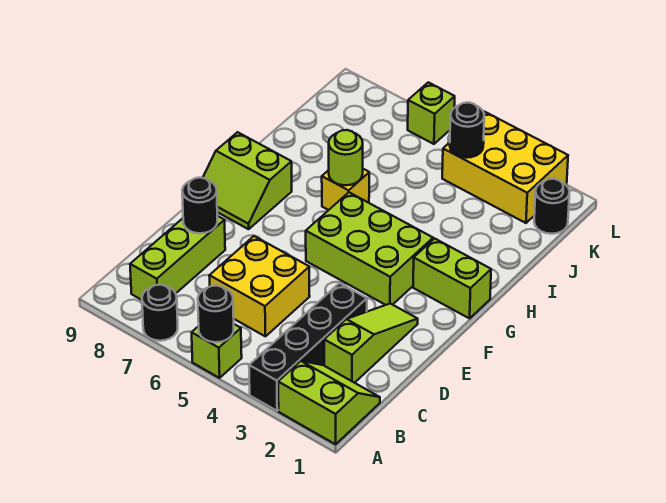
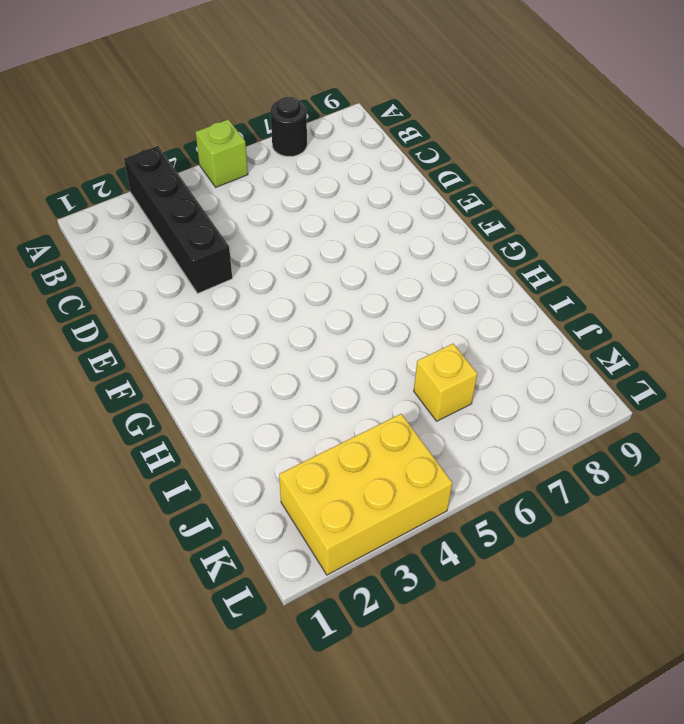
yellow brick J6 level 1 -> yellow brick H6 level 1
none -> lime slope A1:B2 level 1 top A
none -> lime brick B8:D8 level 1
none -> lime slope C2:E2 level 1 top C

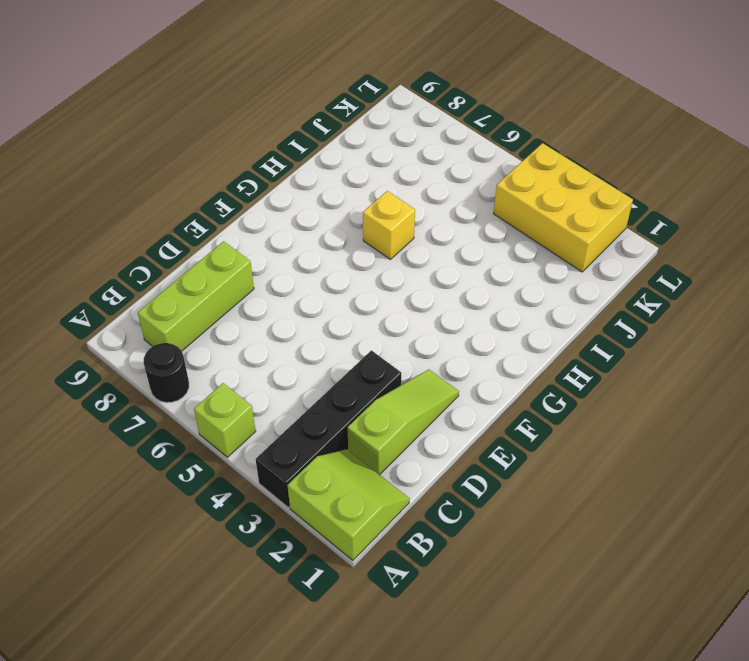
none -> yellow brick C5:D6 level 1
none -> lime brick F3:G5 level 1
none -> lime slope F8:G9 level 1 top G

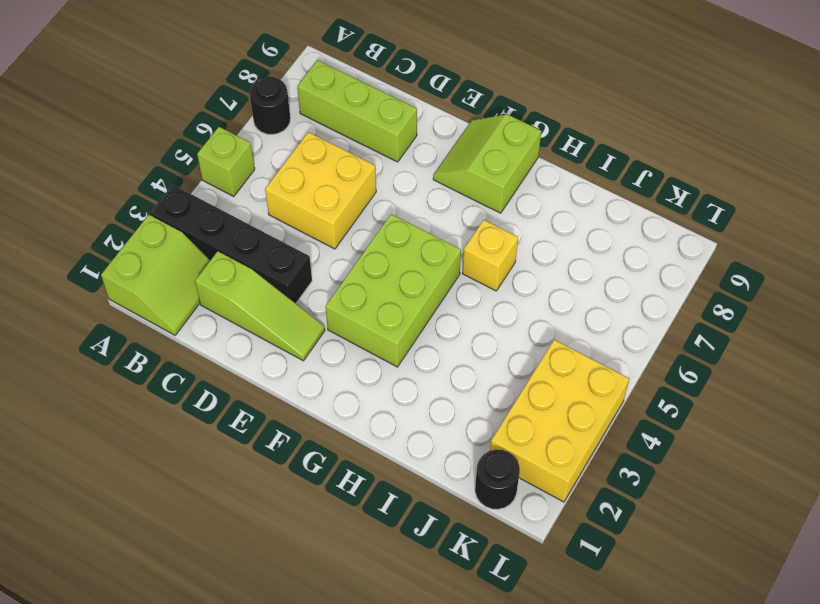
none -> lime brick G1:G2 level 1
none -> lime brick L6 level 1
none -> black round brick A5 level 2

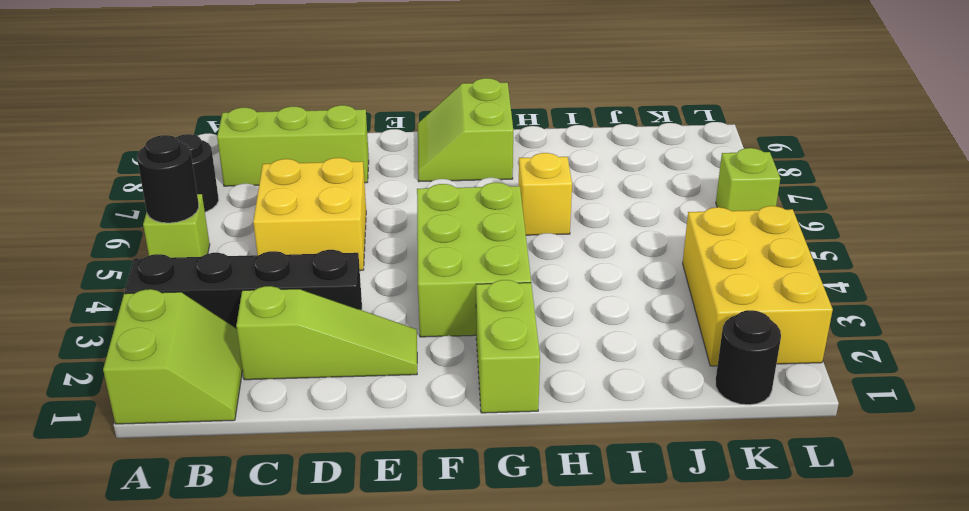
none -> black round brick D8 level 2
none -> lime round brick H6 level 2
none -> black round brick K4 level 2

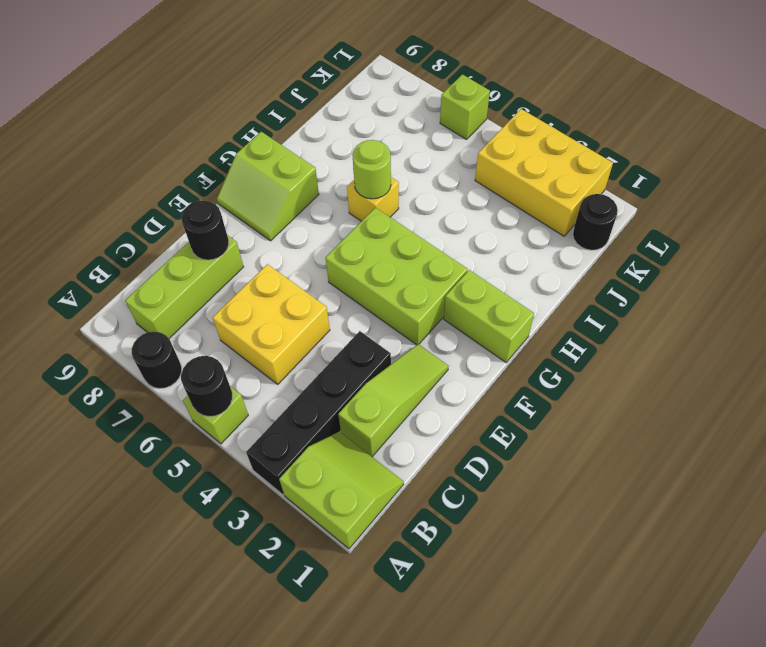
none -> black round brick K4 level 2

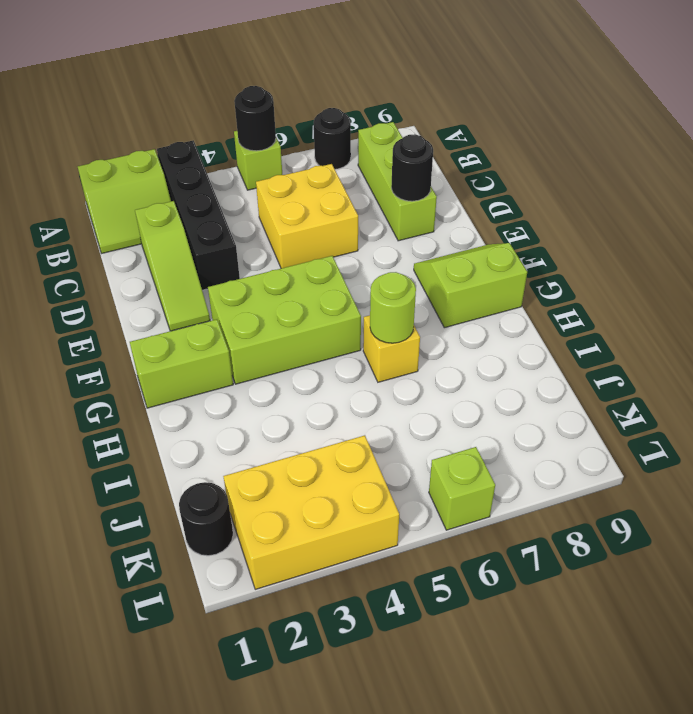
none -> black round brick K4 level 2

